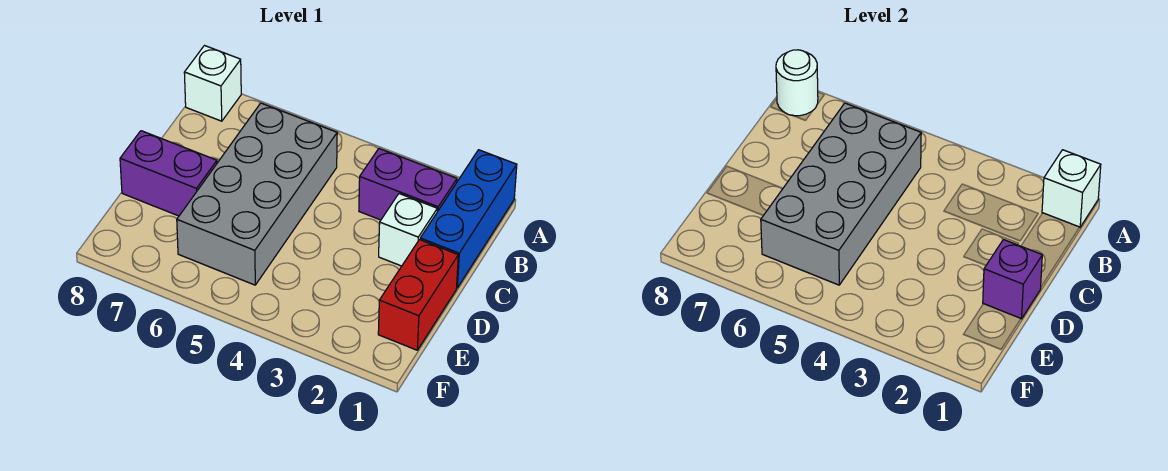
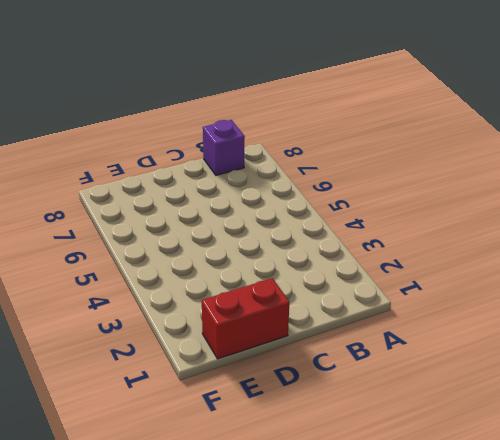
purple brick B8 level 1 -> purple brick D1 level 2
none -> blue brick A1:C1 level 1
none -> white brick A8 level 1

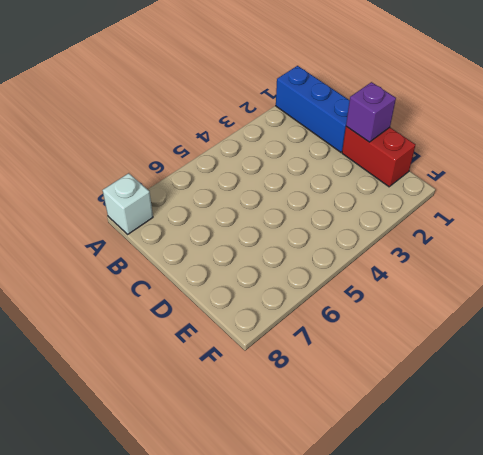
none -> purple brick B2:B3 level 1
none -> grey brick B5:E6 level 1

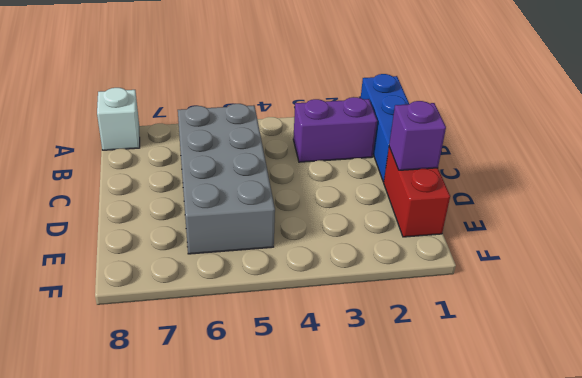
none -> white brick C2 level 1
none -> purple brick D7:D8 level 1

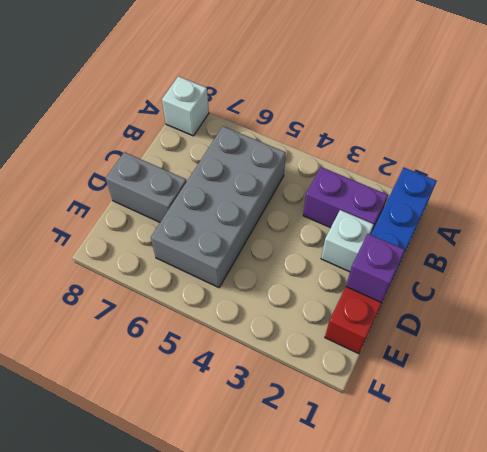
grey brick D7:D8 level 1 -> purple brick D7:D8 level 1
none -> white brick A1 level 2
none -> white round brick A8 level 2

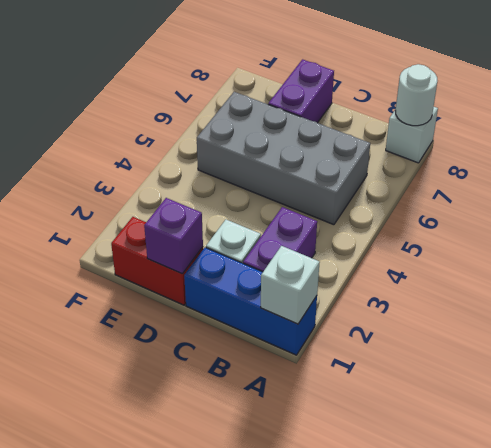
none -> grey brick B5:E6 level 2

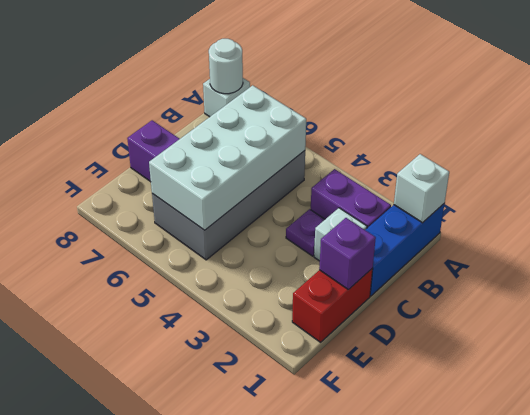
white brick B5:E6 level 2 -> grey brick B5:E6 level 2
purple plate C3 level 1 -> none

